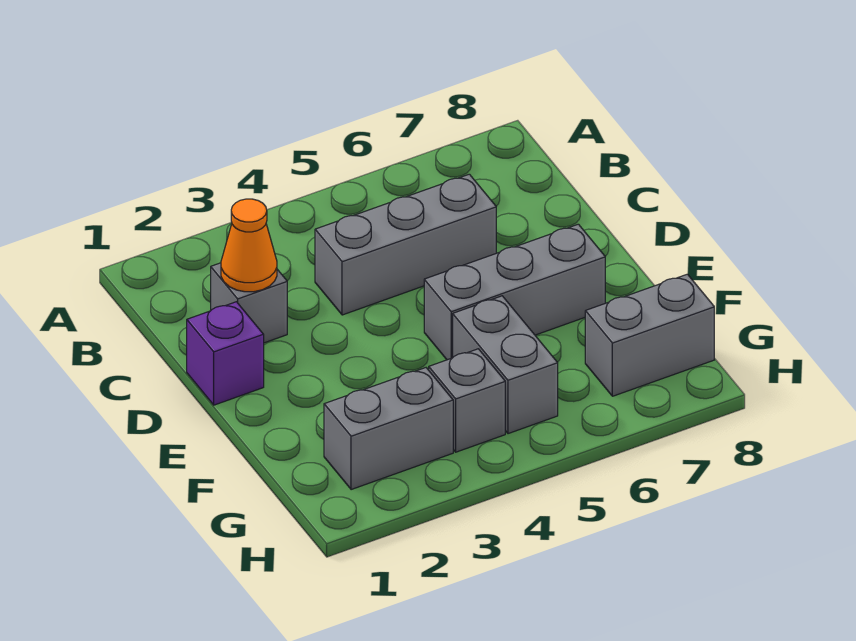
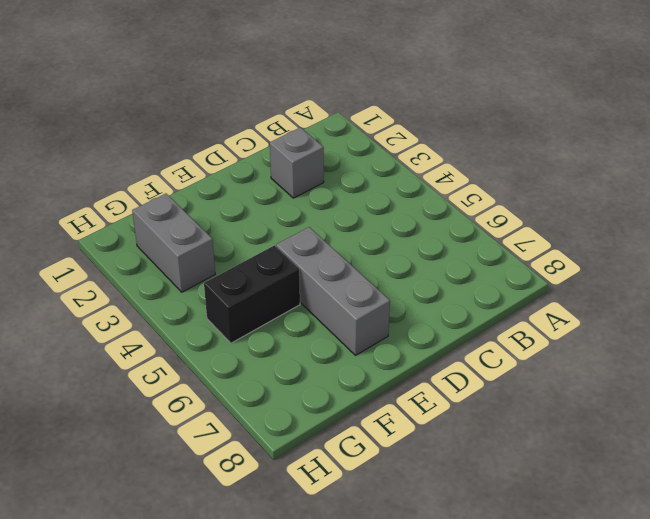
black brick F5:G5 level 1 -> grey brick F5:G5 level 1
none -> grey brick C4:C6 level 1
none -> purple brick D1 level 1

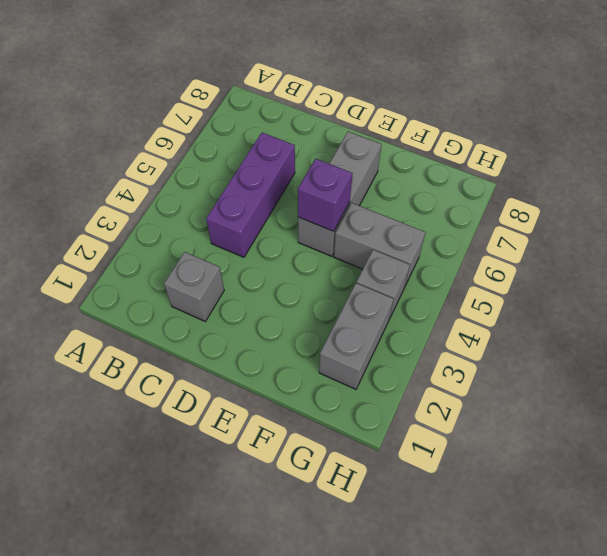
purple brick C4:C6 level 1 -> grey brick C4:C6 level 1
purple brick E5 level 2 -> purple brick D1 level 1
none -> grey brick G7:G8 level 1
none -> orange cone C2 level 2

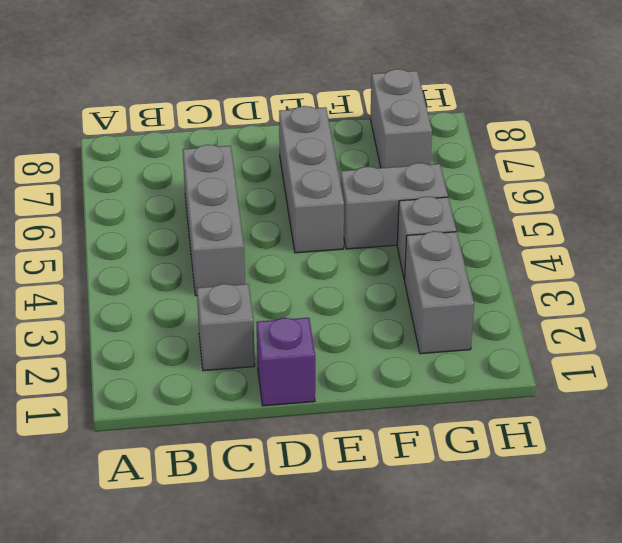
none -> orange cone C2 level 2

